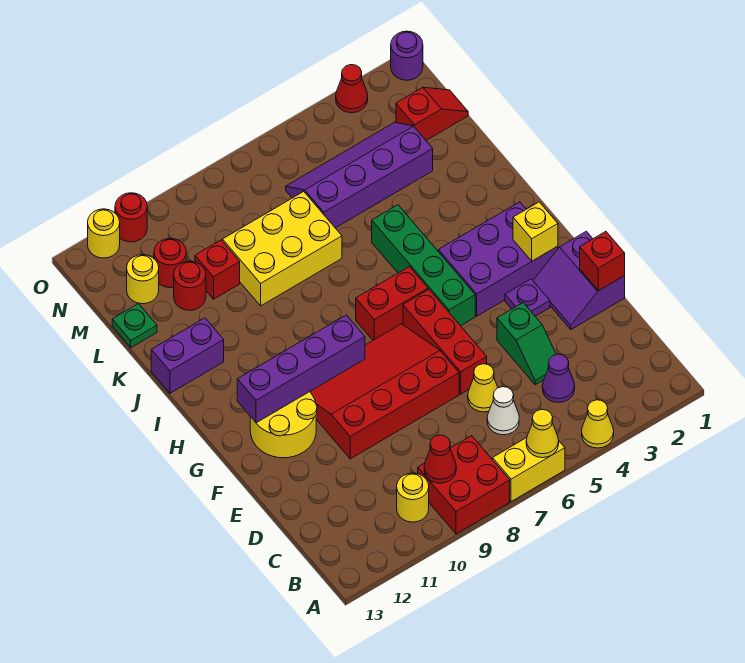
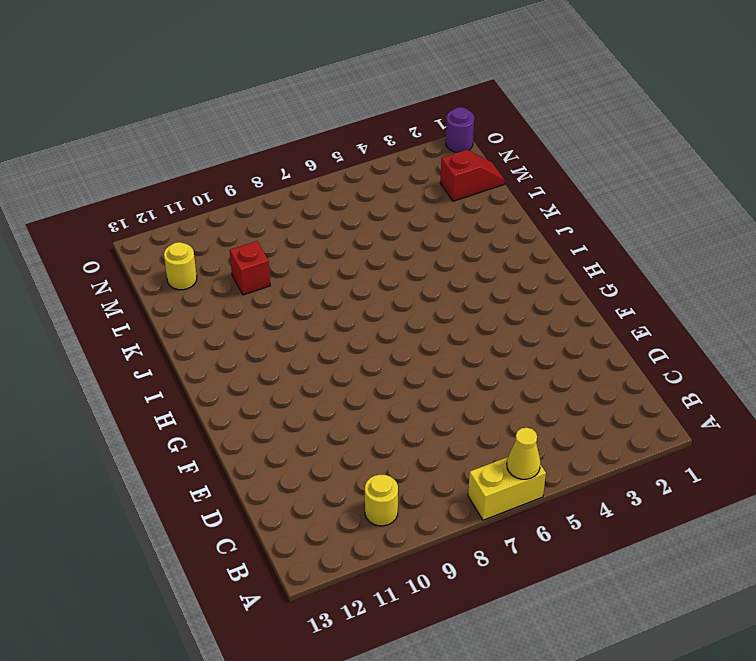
none -> yellow cone A4 level 1
none -> red brick A8:B9 level 1
none -> purple cone C4 level 1
none -> white cone C6 level 1

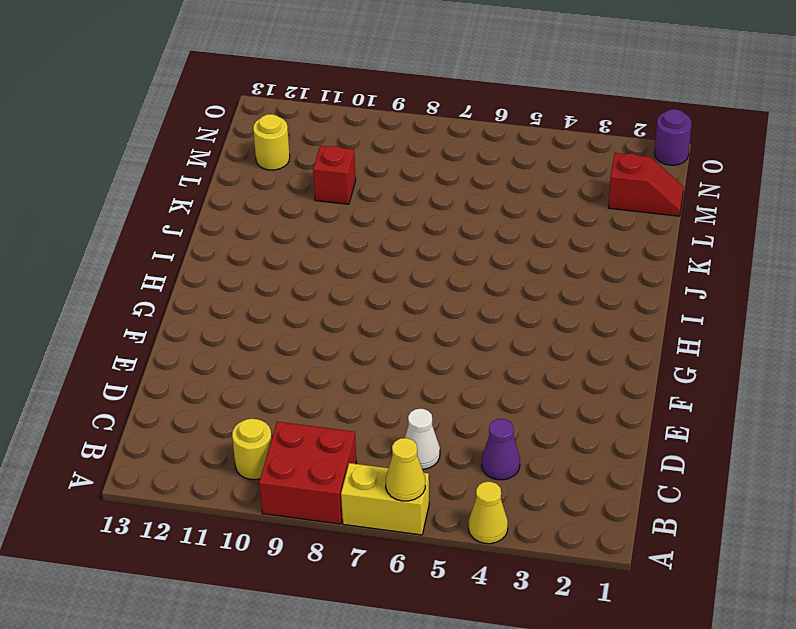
none -> green slope D4:E4 level 1 top E
none -> yellow cone D6 level 1
none -> purple slope E1:F2 level 1 top 1
none -> red brick E6:G6 level 1

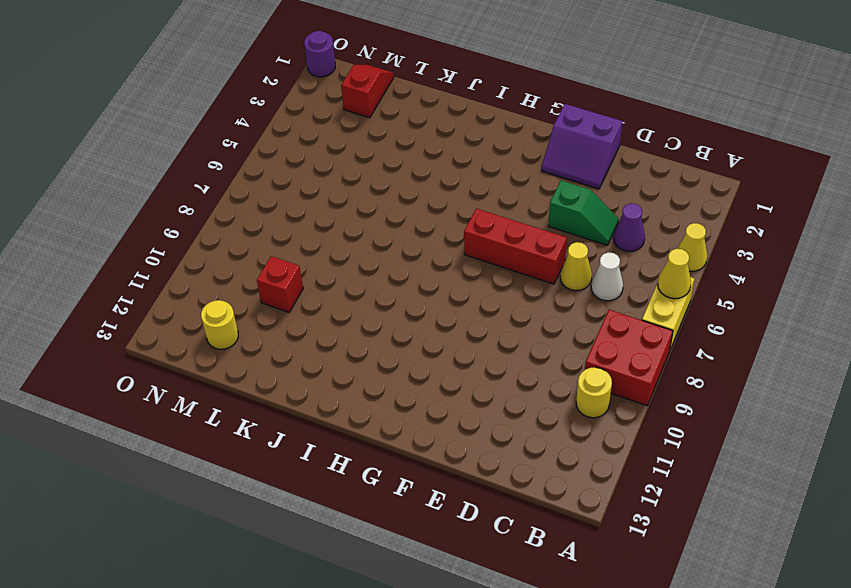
none -> red slope E7:G10 level 1 top E
none -> purple plate F3 level 1
none -> yellow round brick F11:G12 level 1
none -> purple brick G2:H4 level 1

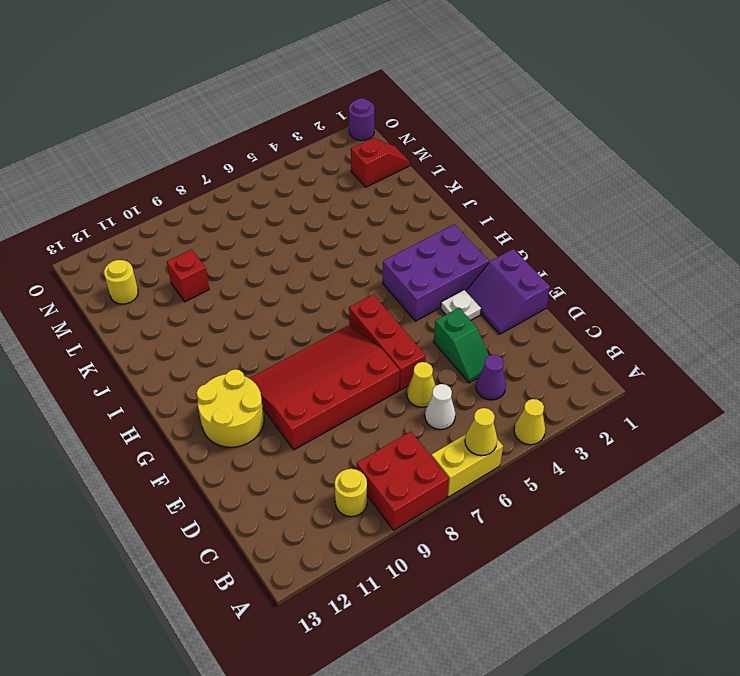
white plate F3 level 1 -> purple plate F3 level 1
none -> green brick G5:J5 level 1
none -> red brick H6:H7 level 1
none -> purple brick J12:J13 level 1
none -> yellow brick K7:L9 level 1

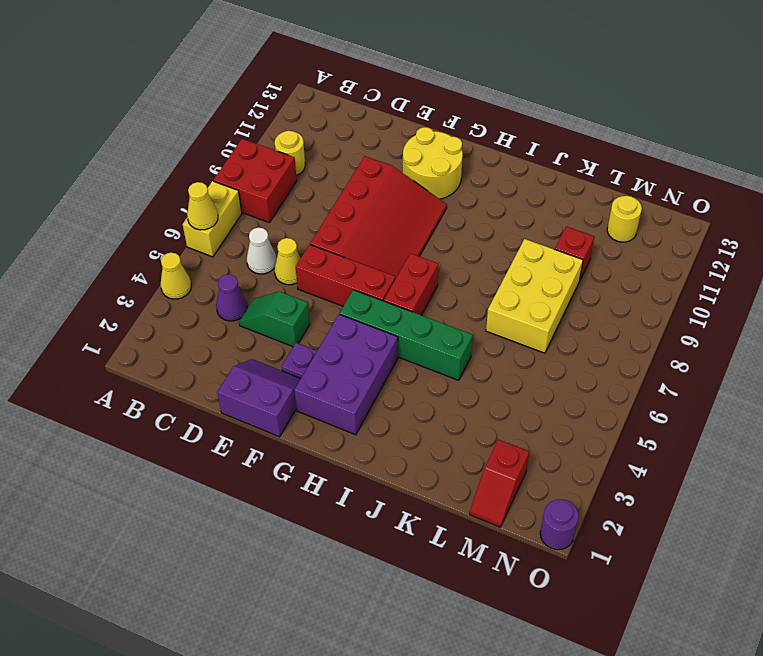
none -> purple brick J12:J13 level 1
none -> purple slope L3:M6 level 1 top L
none -> red round brick L11 level 1
none -> green plate L13 level 1

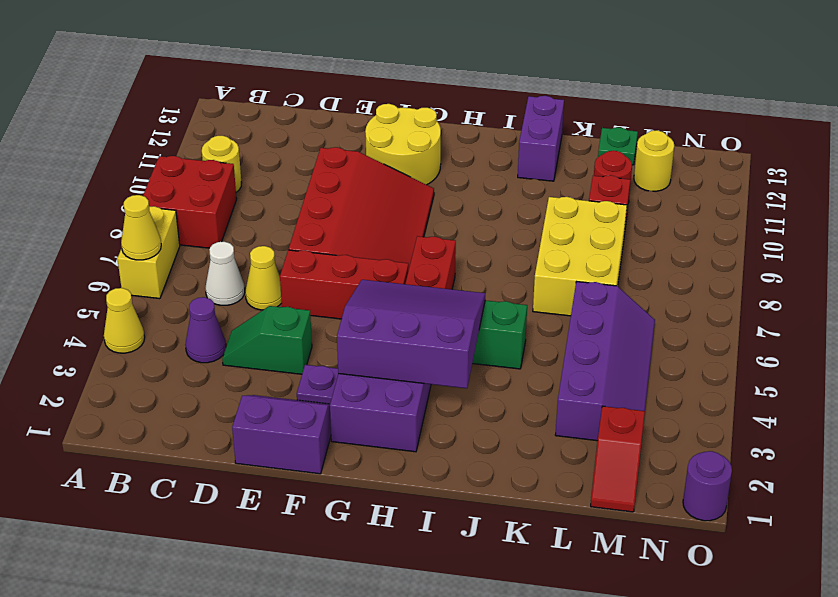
purple slope G3:I5 level 2 top 3 -> none
none -> red round brick M11 level 1
none -> red cone O3 level 1
none -> red round brick O11 level 1
none -> yellow round brick O12 level 1

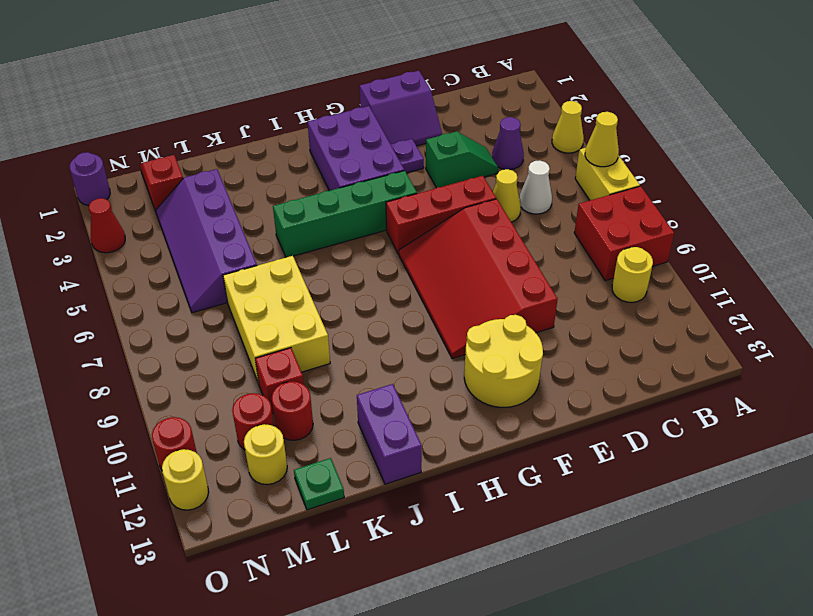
none -> red brick H6:H7 level 1
none -> red cone B9 level 2
none -> red brick E1 level 2
none -> yellow brick G2 level 2

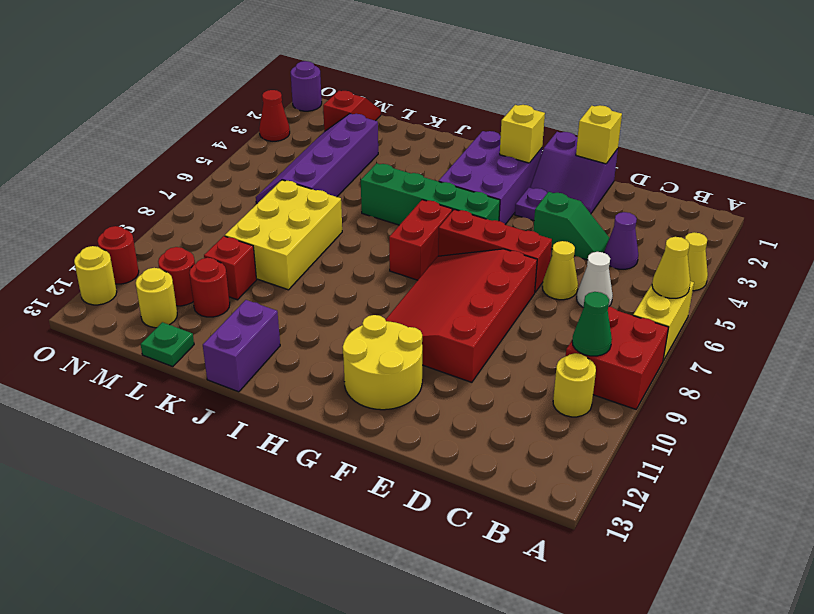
green cone B9 level 2 -> red cone B9 level 2
yellow brick E1 level 2 -> red brick E1 level 2
none -> purple brick G9:G12 level 2

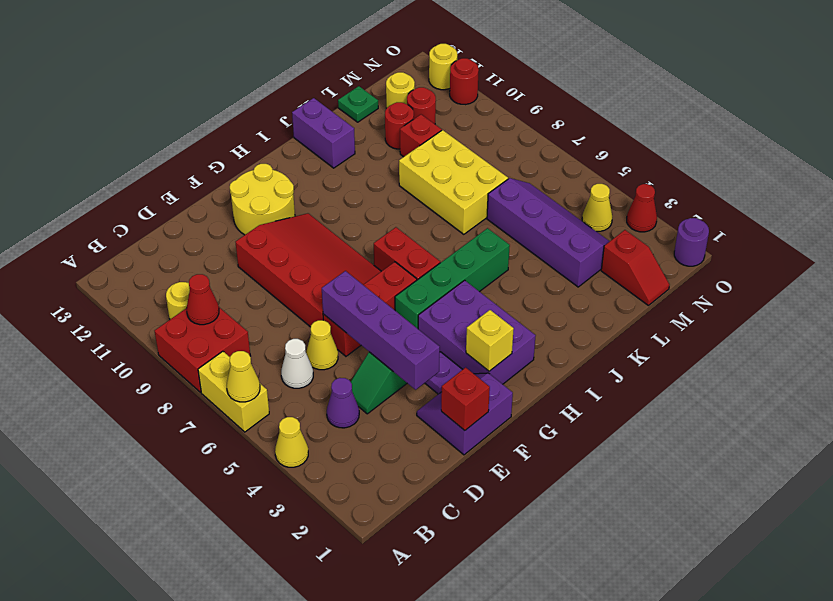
purple brick E3:E6 level 2 -> purple brick G9:G12 level 2
yellow cone N4 level 1 -> none

